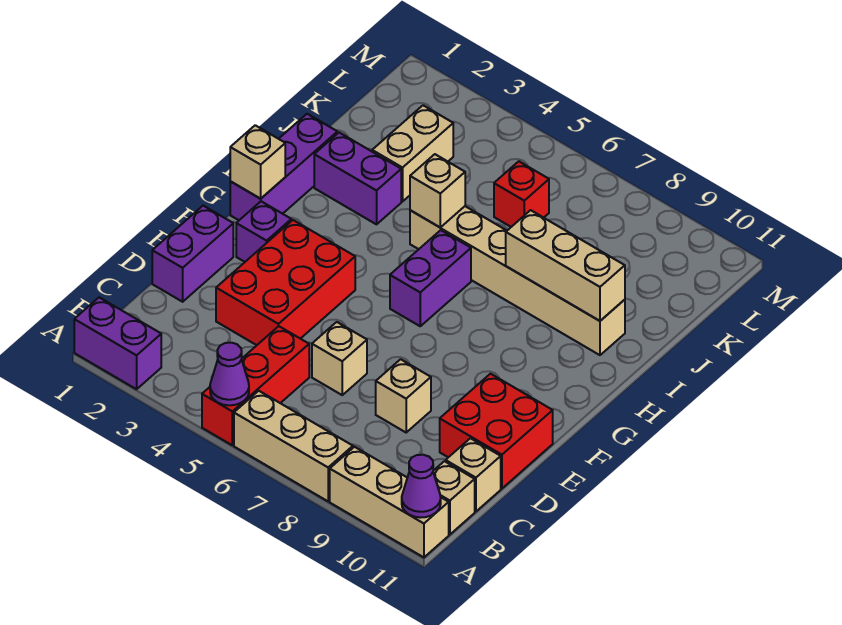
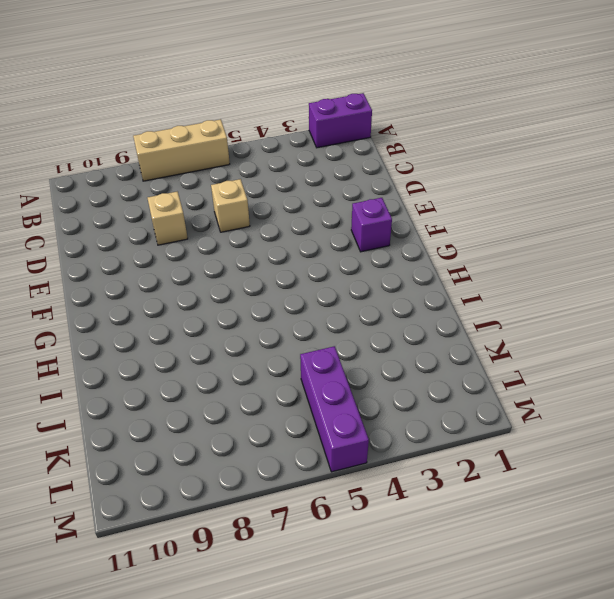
purple brick K5:M5 level 1 -> purple brick G1:I1 level 1
none -> red brick A5:C5 level 1
none -> tan brick A9:A11 level 1
none -> tan brick B11 level 1

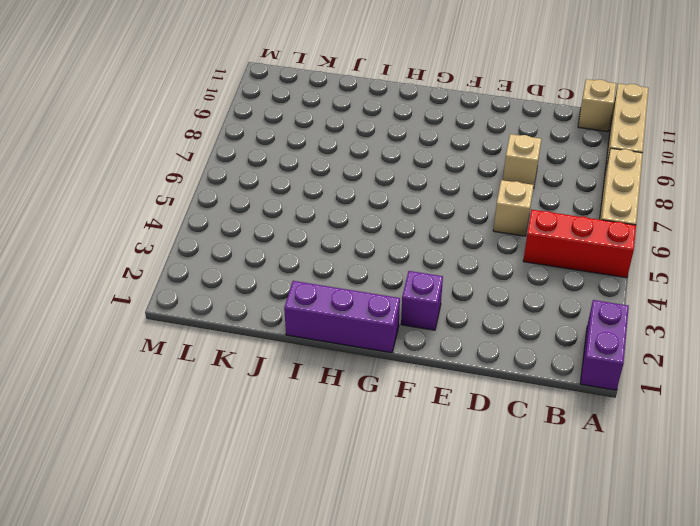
none -> tan brick C11 level 1
none -> purple brick D1:E1 level 1
none -> red brick D3:F4 level 1

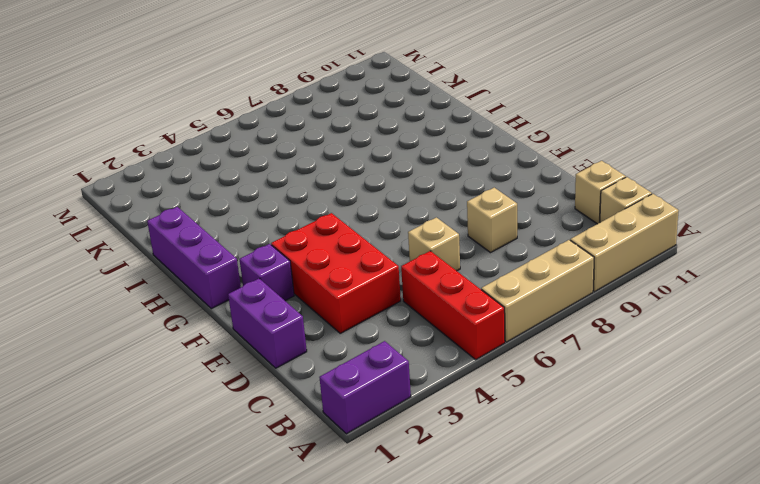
none -> red brick D10:E11 level 1
none -> purple brick G6:H6 level 1
none -> purple brick I2:I3 level 1

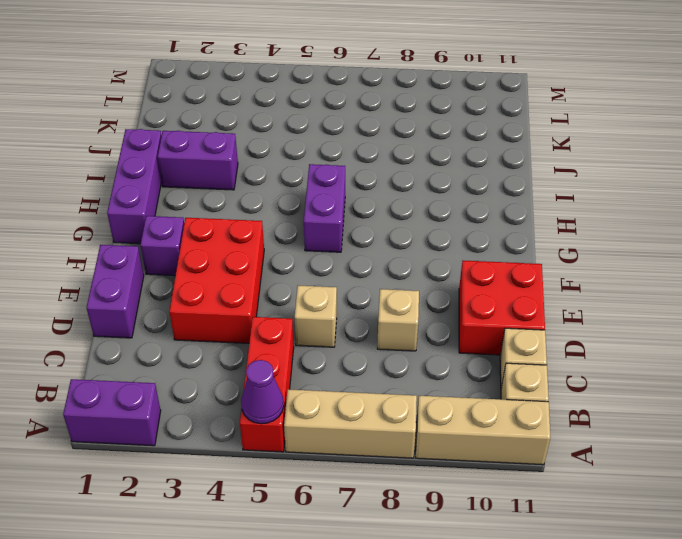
none -> tan brick I5:I10 level 1
none -> tan brick J3:K3 level 1
none -> red brick K6 level 1

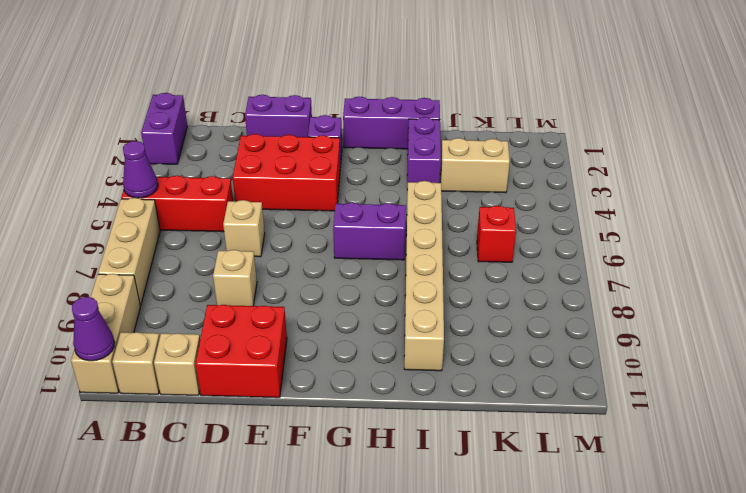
none -> tan brick G1 level 2
none -> tan brick I5 level 2
none -> tan brick I8:I10 level 2

